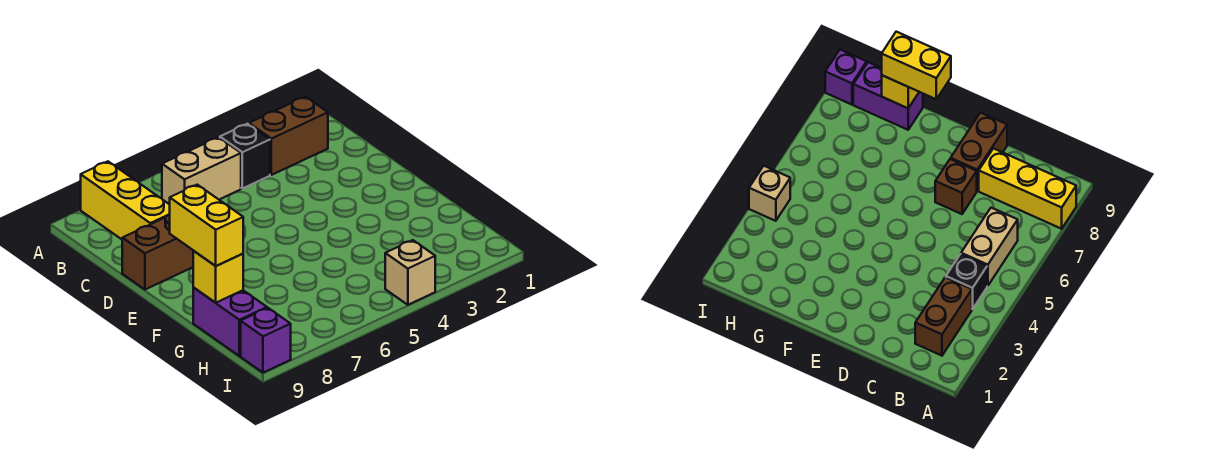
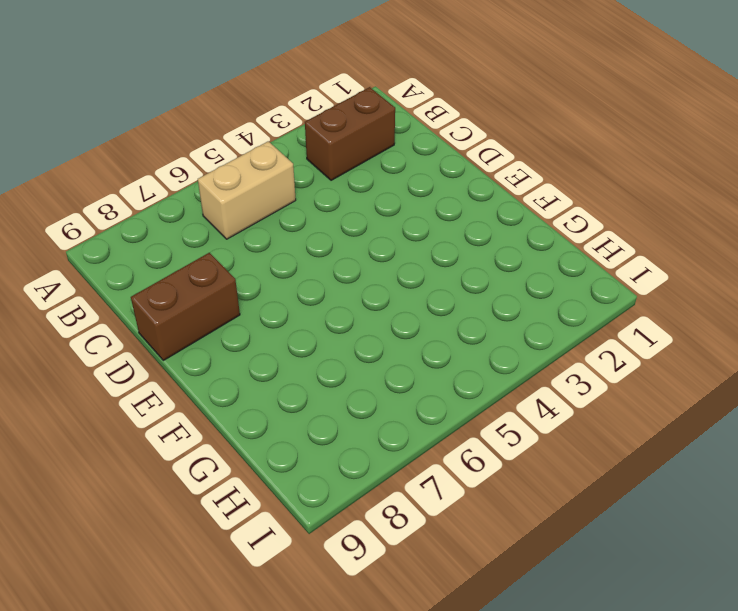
none -> yellow brick A8:C8 level 1
none -> black brick B4 level 1

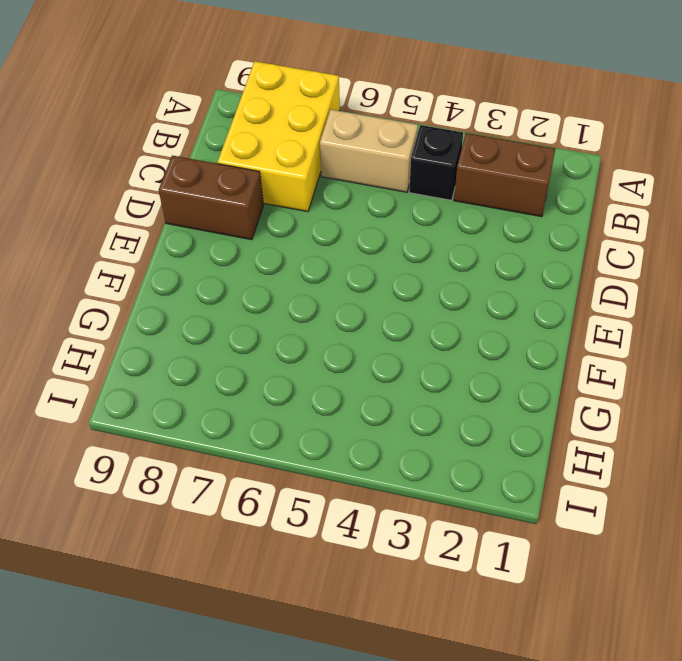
yellow brick A7:C8 level 1 -> yellow brick A8:C8 level 1
none -> brown brick D7 level 1
none -> purple brick G9:H9 level 1

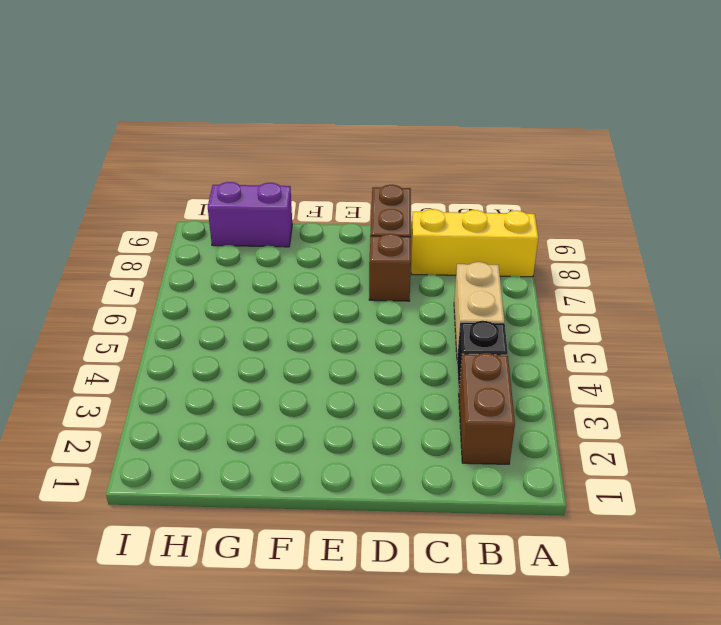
none -> tan brick I4 level 1
none -> purple brick I9 level 1

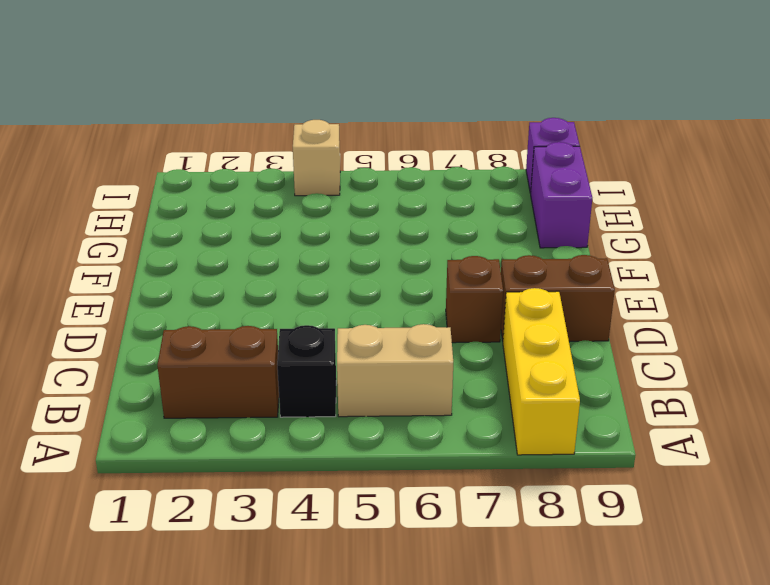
none -> yellow brick G9 level 2
none -> yellow brick F9:G9 level 3

